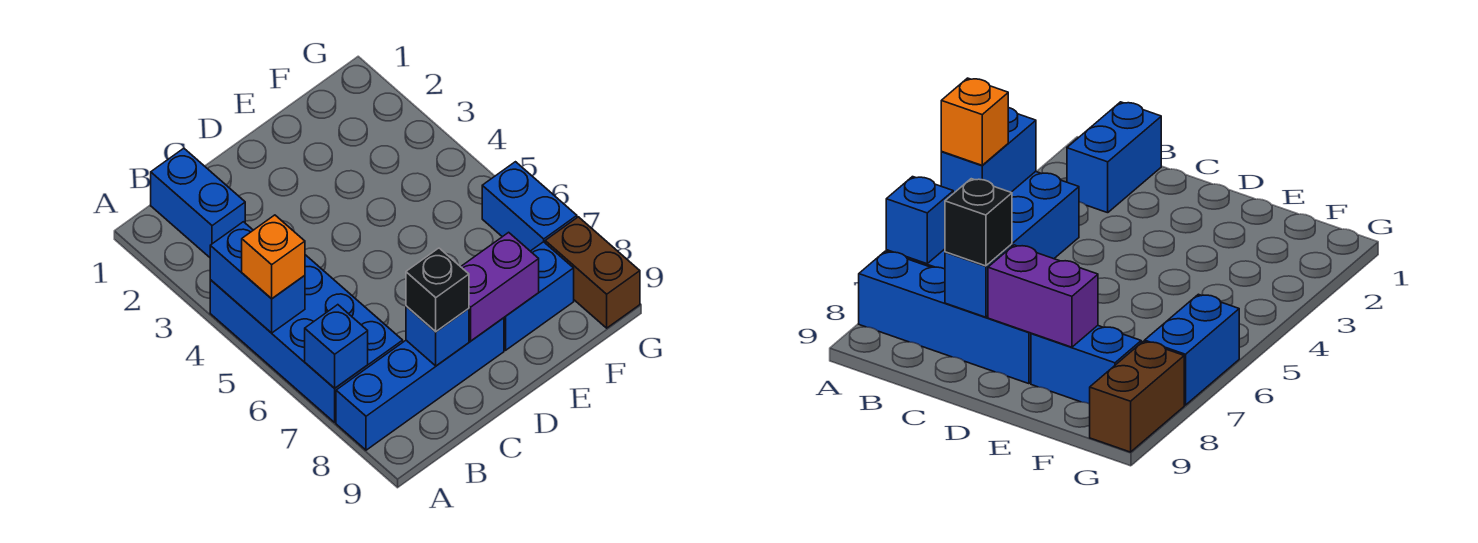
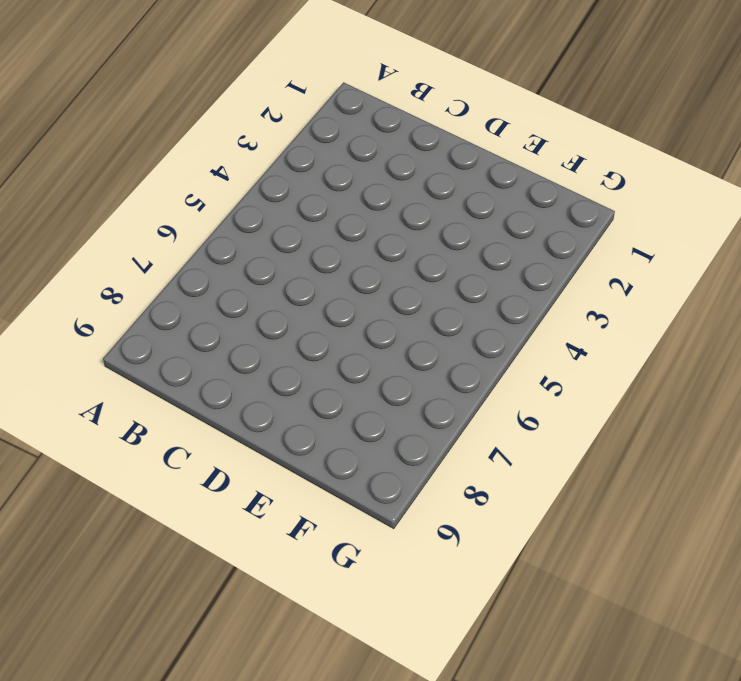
none -> blue brick A4:B7 level 1
none -> blue brick A8:D8 level 1
none -> blue brick B1:B2 level 1

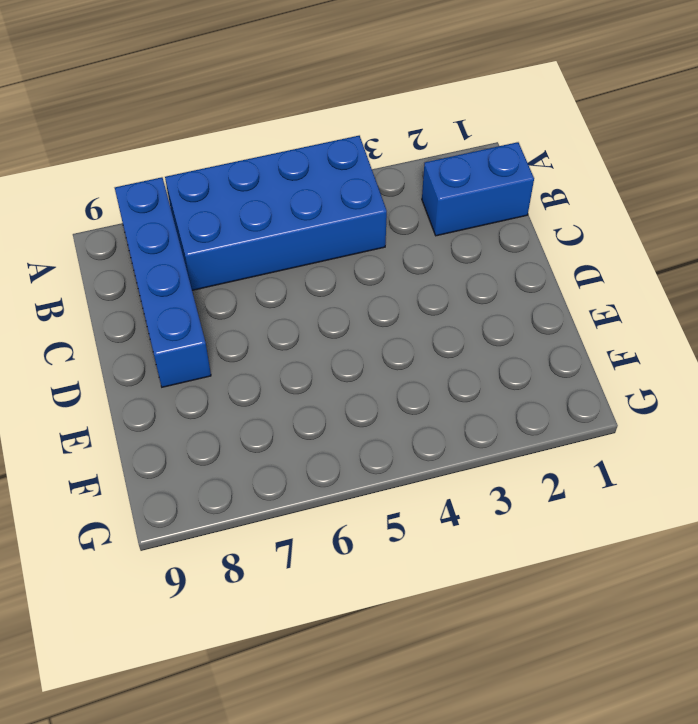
none -> blue brick E8:F8 level 1
none -> blue brick G6:G7 level 1
none -> brown brick G8:G9 level 1

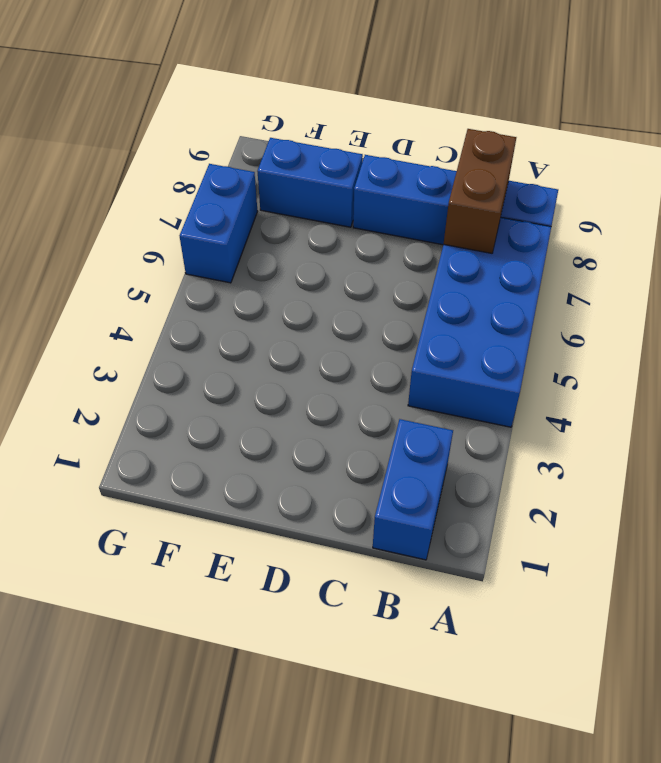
brown brick B7:B8 level 2 -> brown brick G8:G9 level 1
none -> blue brick A4:A5 level 2
none -> blue brick A7 level 2
none -> blue brick C8 level 2

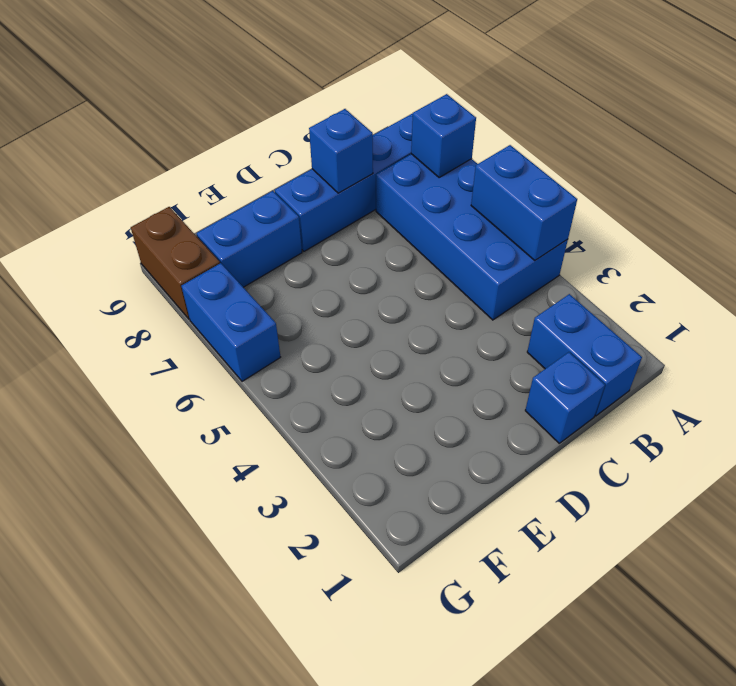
blue brick C1 level 1 -> none
none -> purple brick D8:E8 level 2
none -> orange brick A5 level 3
none -> black brick C8 level 3

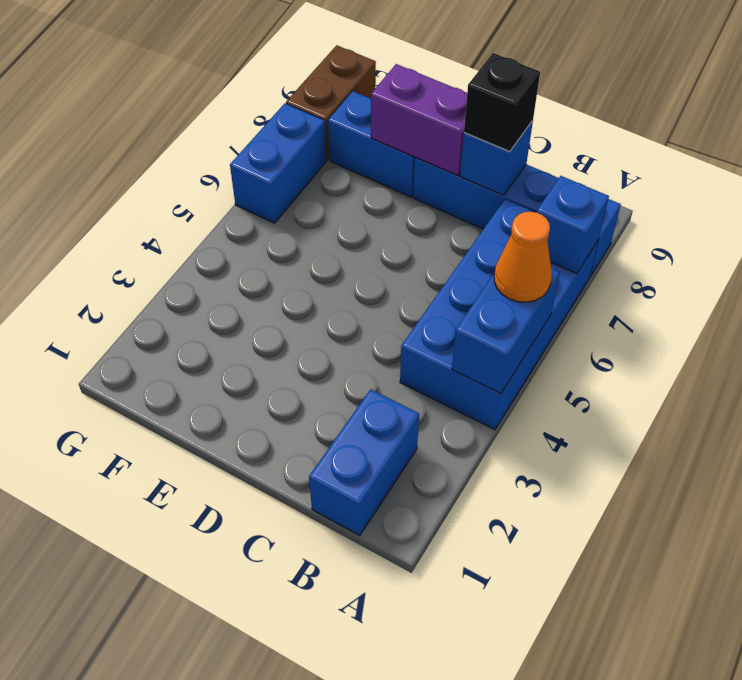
orange cone A5 level 3 -> orange brick A5 level 3

